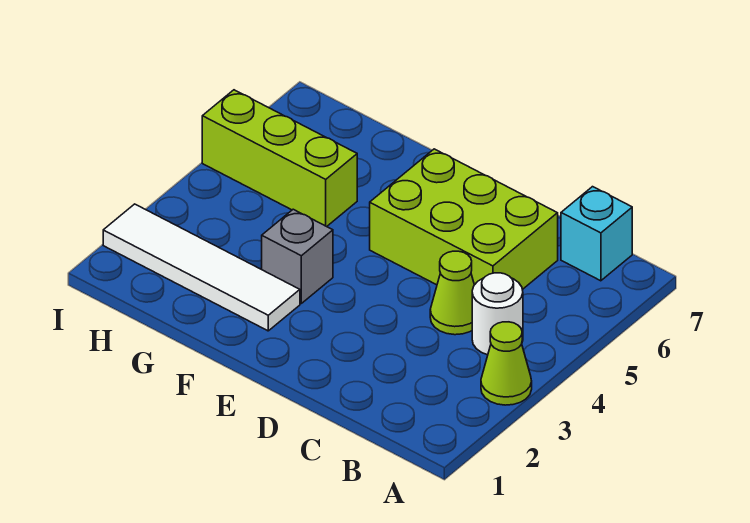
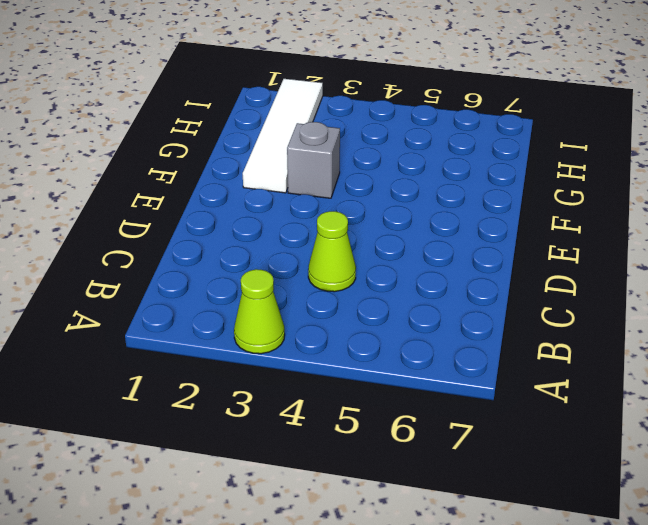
none -> white round brick B4 level 1
none -> cyan brick B7 level 1

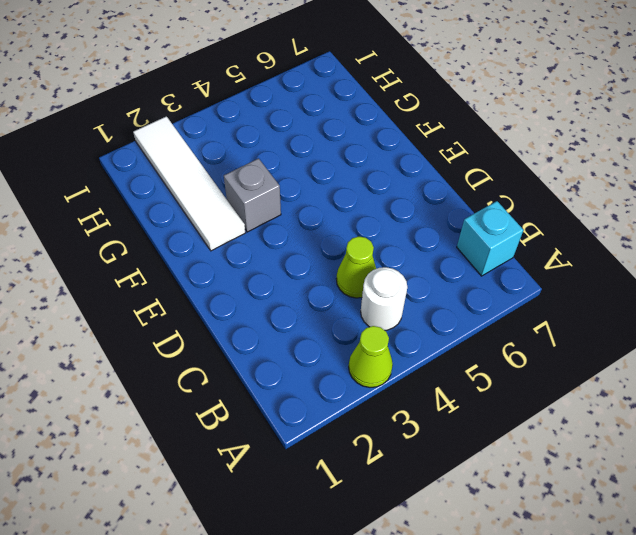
none -> lime brick C5:E6 level 1
none -> lime brick G5:I5 level 1

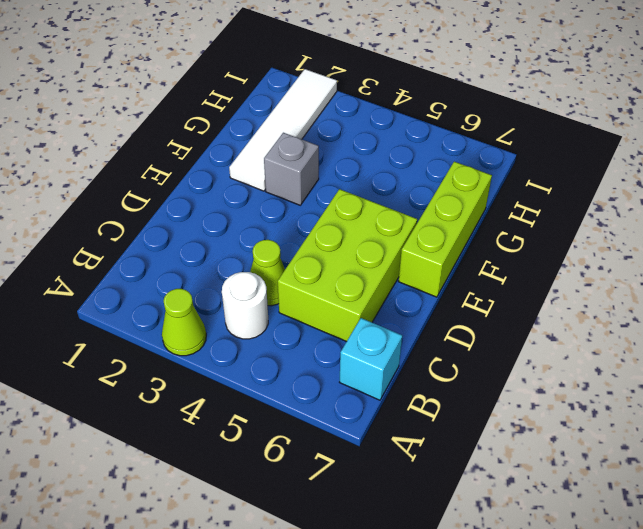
lime brick E7:G7 level 1 -> lime brick G5:I5 level 1

